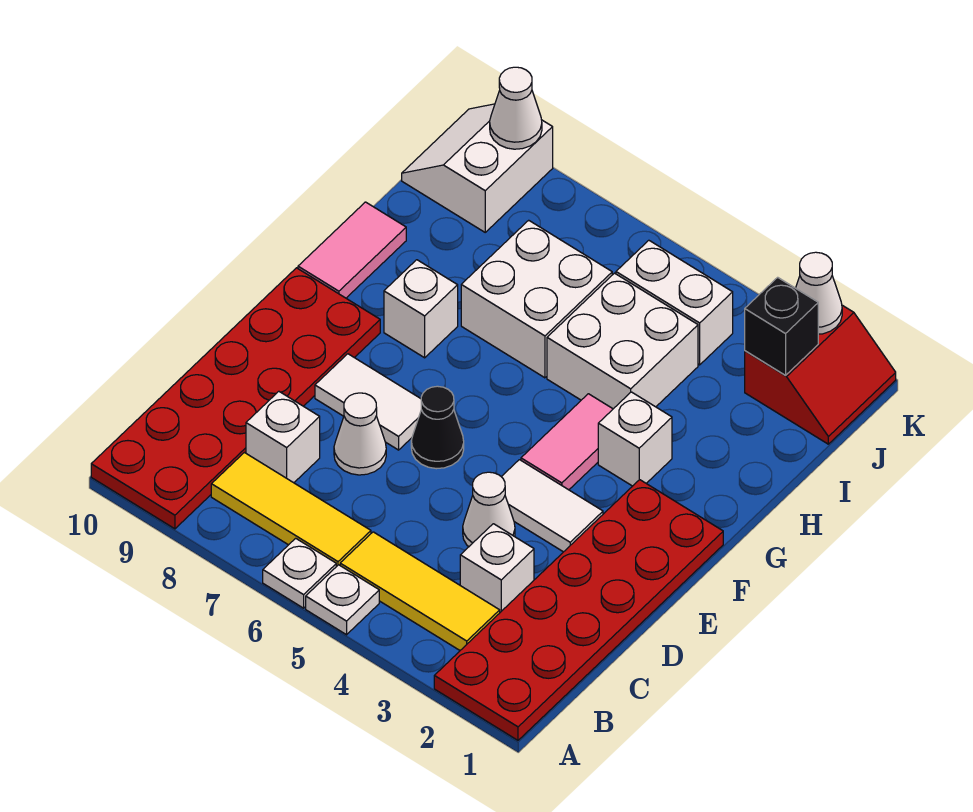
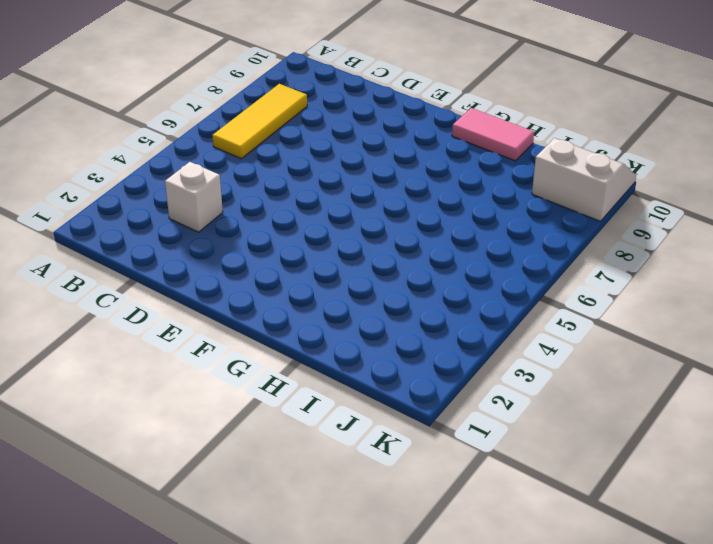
none -> red plate A1:F2 level 1
none -> white plate A5 level 1
none -> white plate A6 level 1

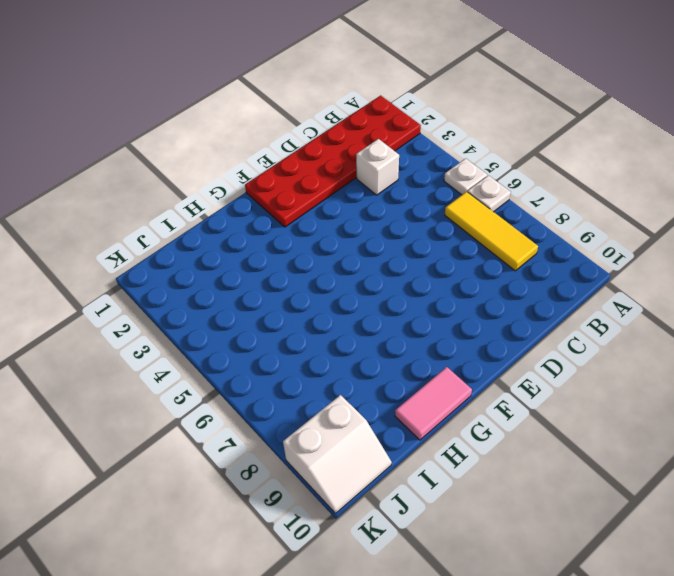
none -> red plate A9:F10 level 1
none -> yellow tile B3:B5 level 1
none -> white brick C8 level 1

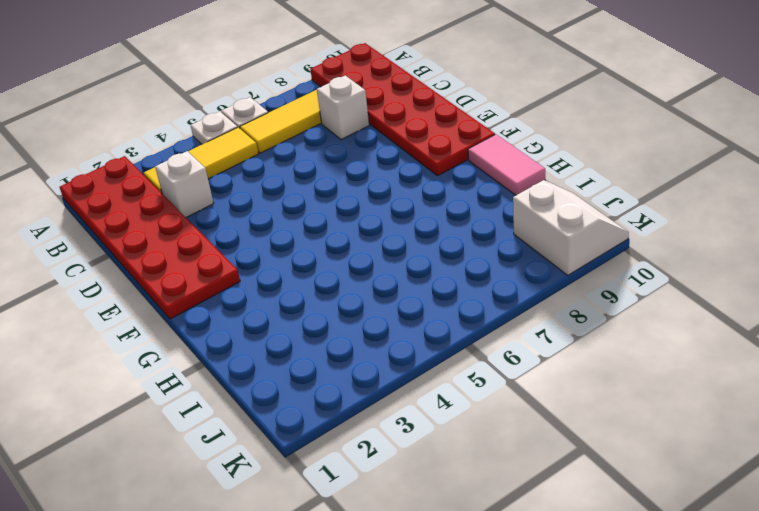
none -> white cone D4 level 1
none -> white cone D7 level 1
none -> white tile E3:E4 level 1

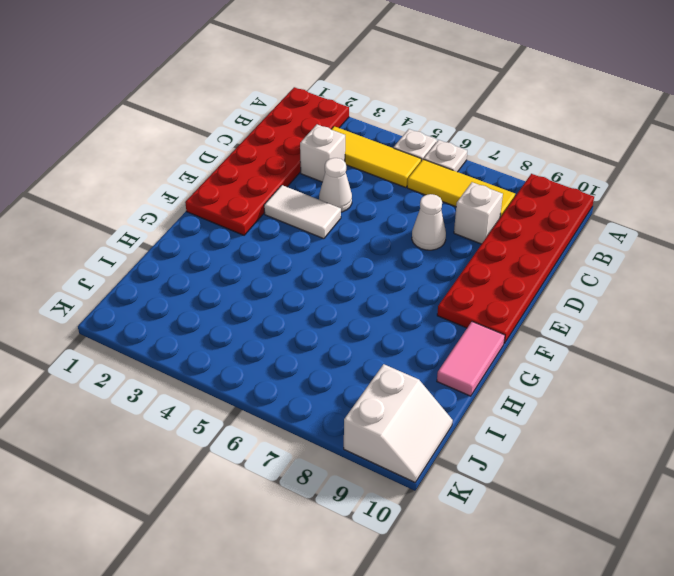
none -> black cone E6 level 1
none -> white tile E7:E8 level 1
none -> pink tile F4:G4 level 1

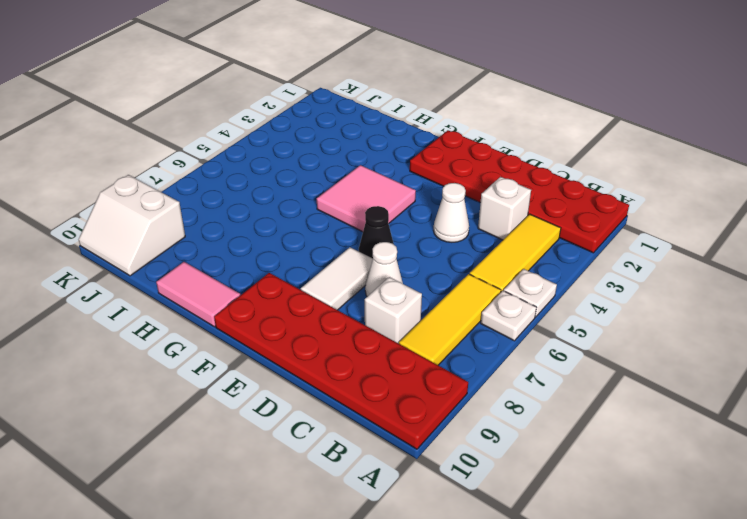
pink tile F4:G5 level 1 -> pink tile F4:G4 level 1
none -> white tile E3:E4 level 1
none -> white brick G3 level 1
none -> white brick G8 level 1

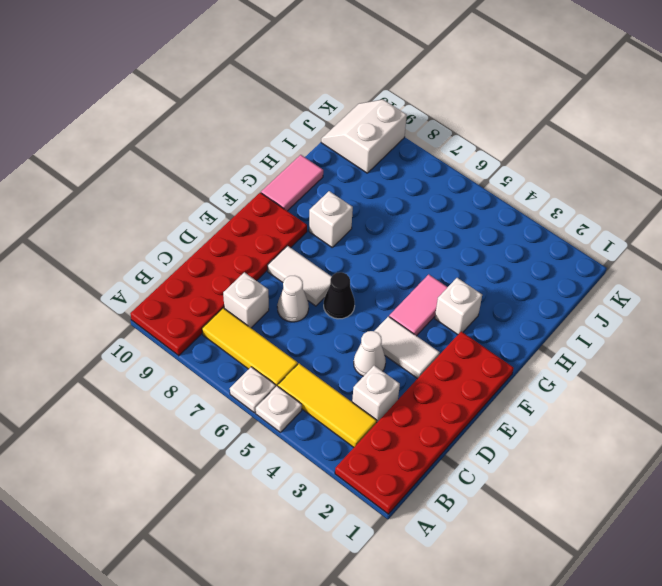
none -> white brick H4:I5 level 1
none -> white brick H6:I7 level 1
none -> red slope J1:K2 level 1 top 2

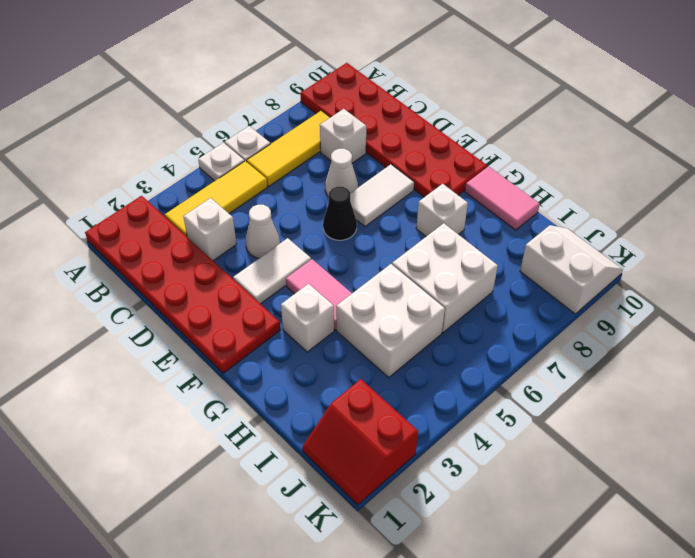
none -> white brick J4:J5 level 1
none -> black brick J2 level 2
none -> white cone K2 level 2

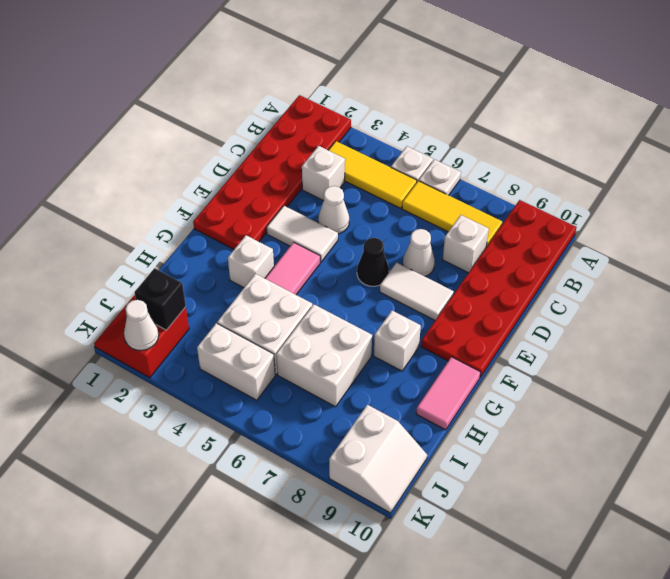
none -> white cone K9 level 2

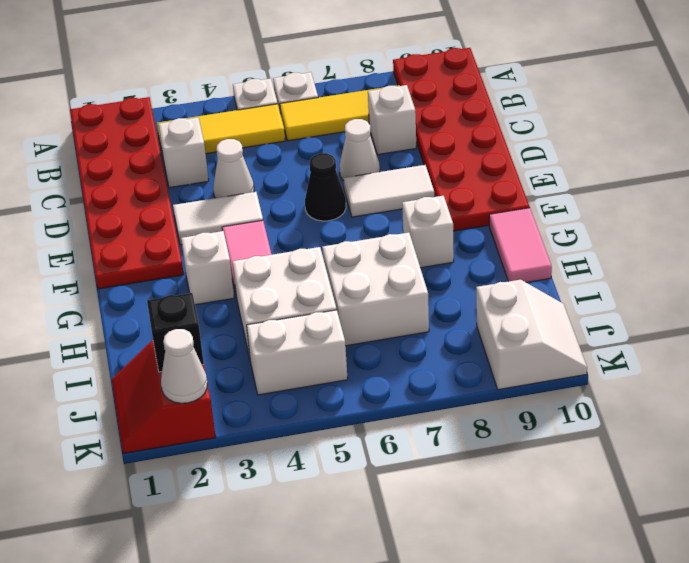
none -> white cone K9 level 2

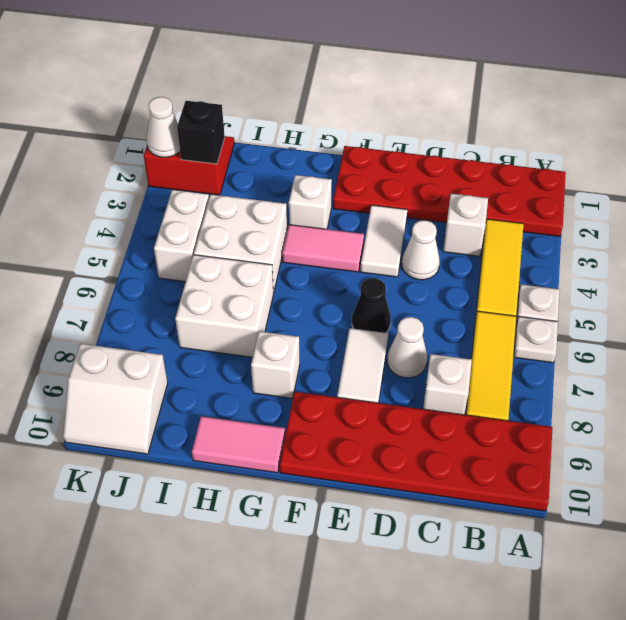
none -> white cone K9 level 2

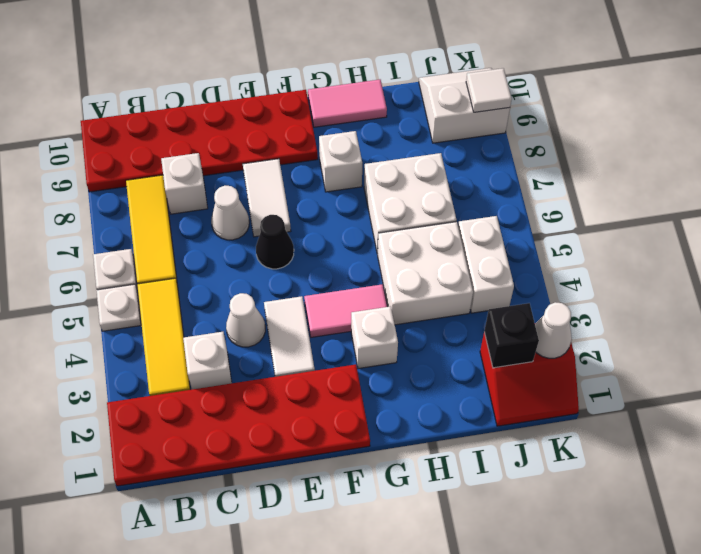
white tile K9 level 2 -> white cone K9 level 2

